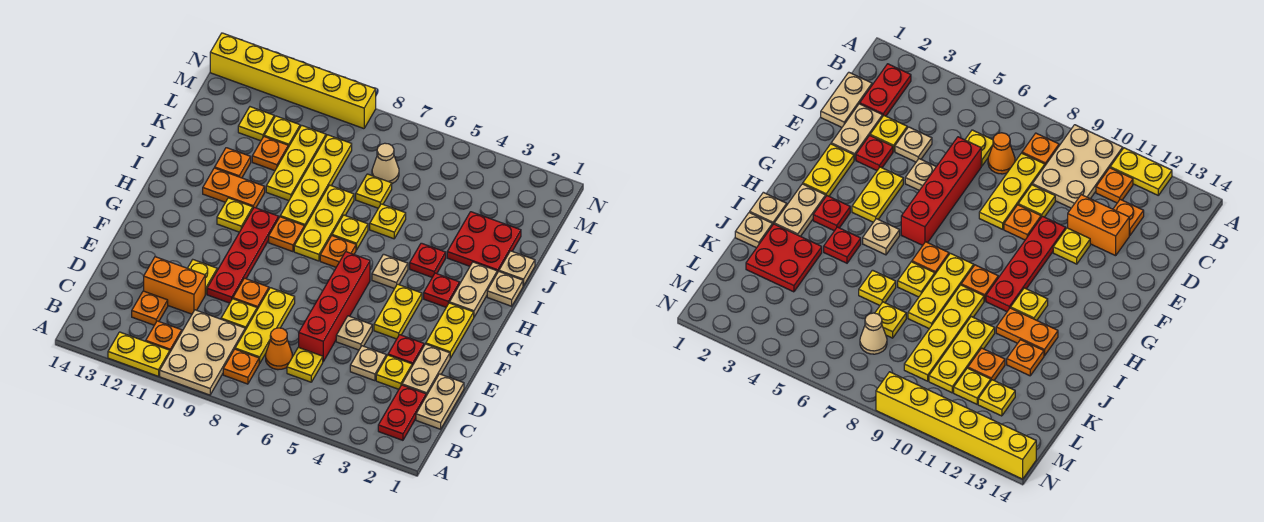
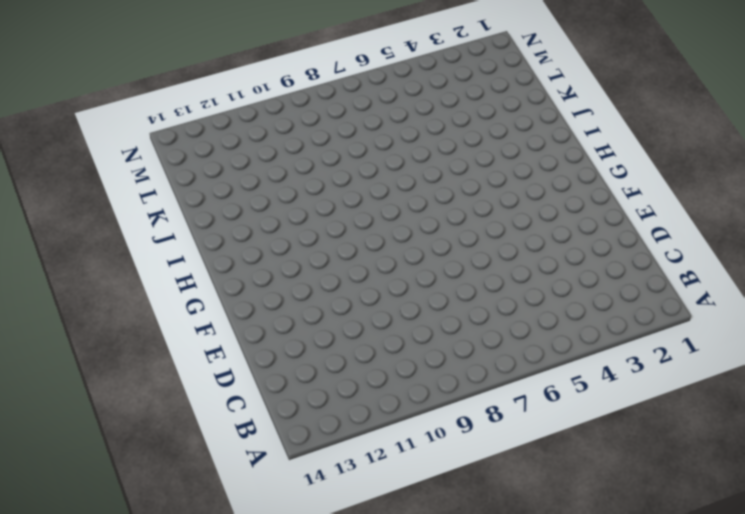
none -> tan plate A9:C10 level 1
none -> yellow plate A11:A12 level 1
none -> red plate B2:C2 level 1
none -> orange plate B8 level 1

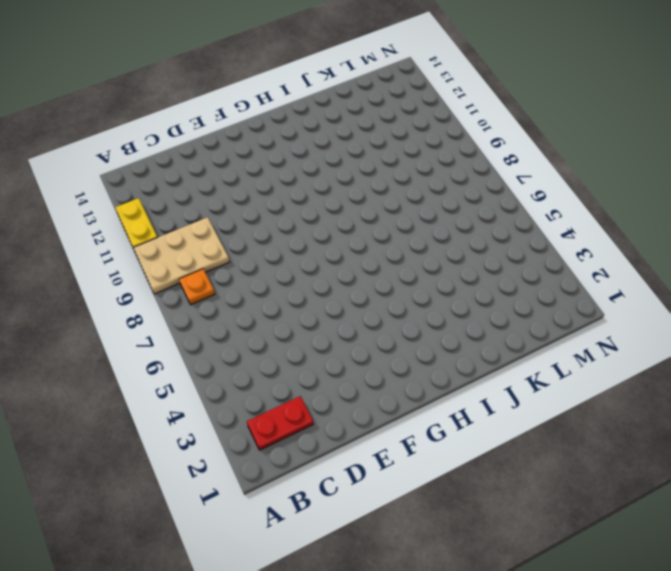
none -> orange plate B11 level 1
none -> tan plate C1:D1 level 1
none -> yellow plate C6 level 1
none -> orange cone C7 level 1

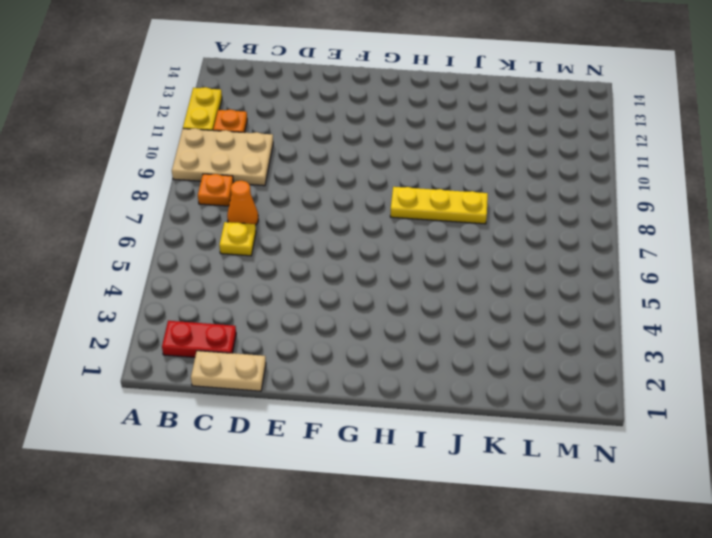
none -> yellow plate C8:E8 level 1
none -> orange plate C12 level 1
none -> tan plate D2:E2 level 1
none -> yellow plate D3 level 1

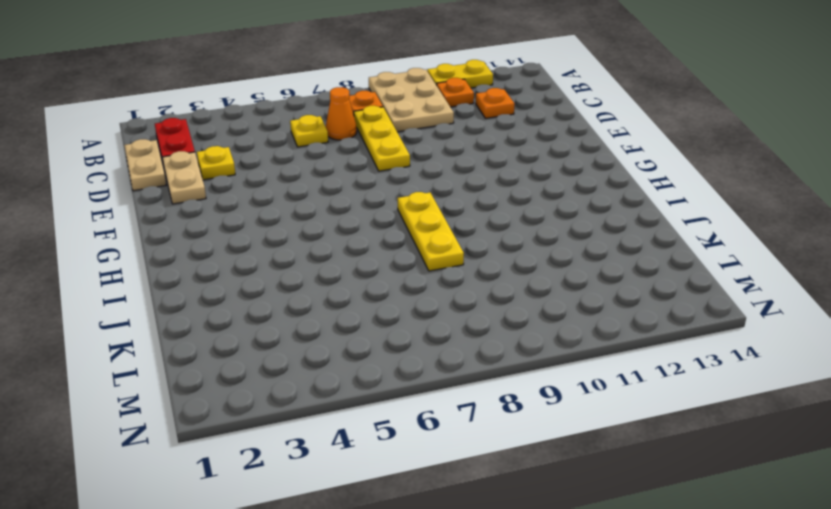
none -> tan plate D4 level 1
none -> red brick D6:G6 level 1
none -> yellow plate D9 level 1
none -> orange brick D11:D12 level 1

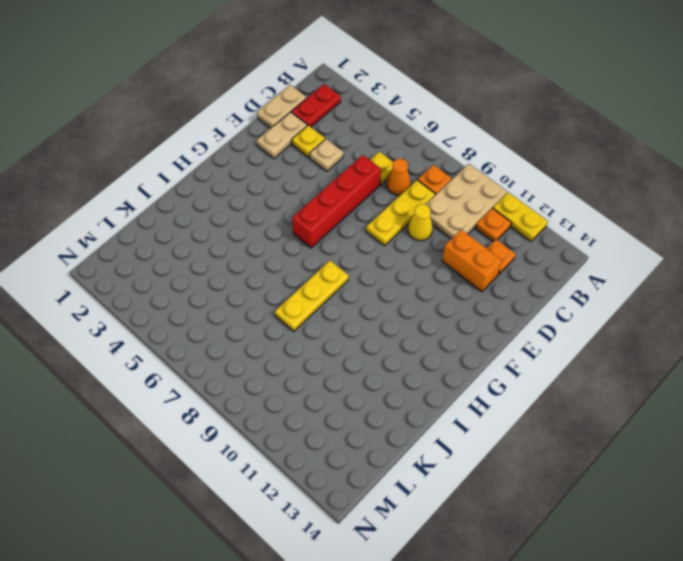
yellow cone D9 level 1 -> yellow plate D9 level 1
none -> red plate E3 level 1
none -> tan plate E5 level 1
none -> orange plate E9 level 1
none -> red plate E10:H10 level 1

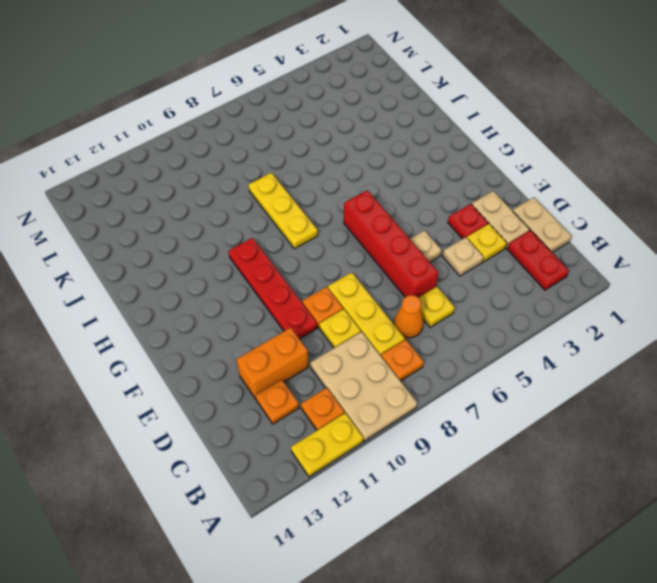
none -> yellow plate E11 level 1
none -> yellow plate F2:G2 level 1
none -> yellow plate F4:G4 level 1
none -> tan plate H2:I2 level 1

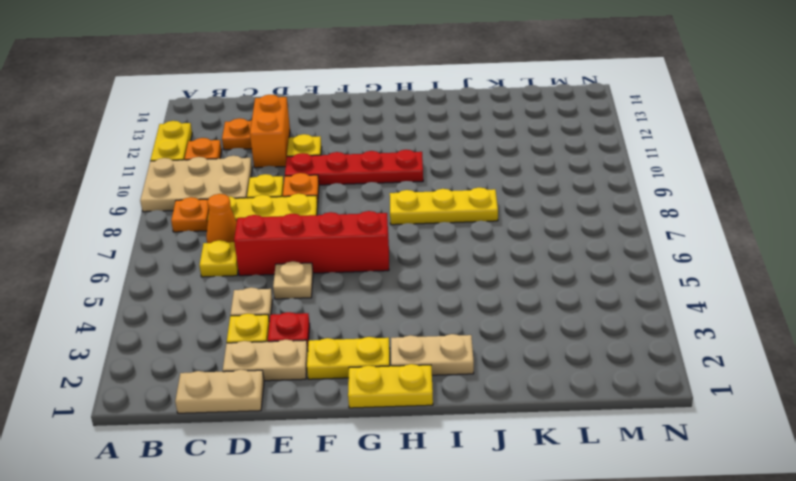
yellow plate G1:H1 level 1 -> yellow plate F4:G4 level 1
none -> red plate B2:C2 level 1
none -> red plate H3 level 1
none -> tan plate H5 level 1
none -> orange plate H7 level 1

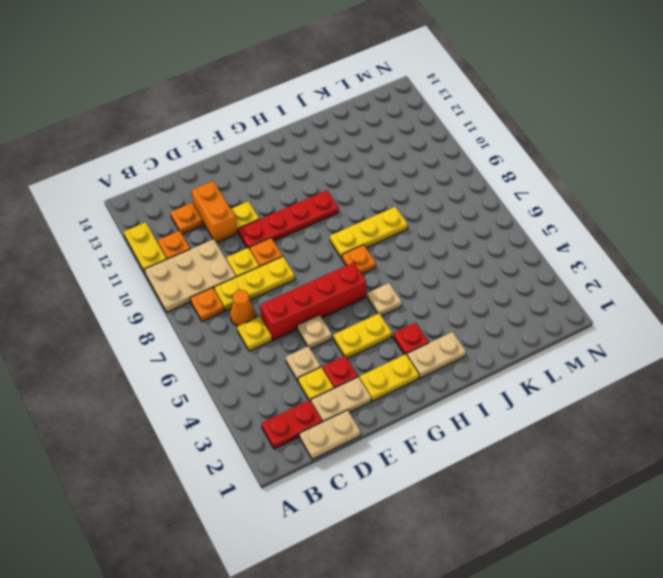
none -> orange plate H9 level 1
none -> yellow plate H11 level 1
none -> tan plate I1 level 1
none -> red plate I4 level 1

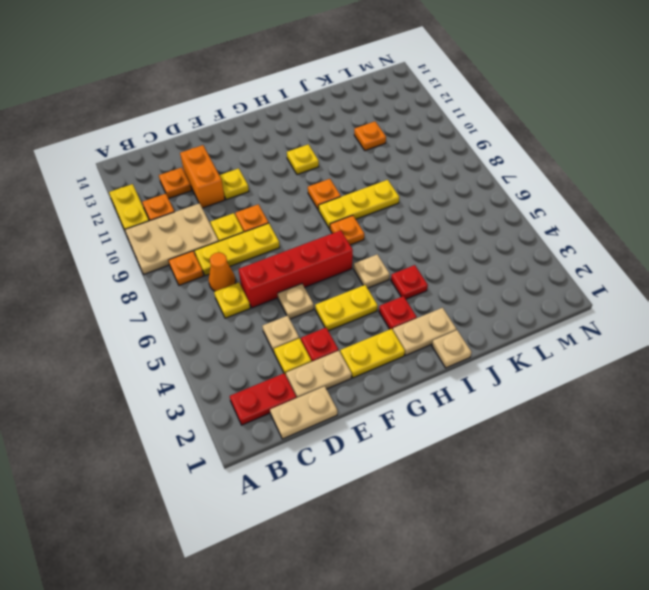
none -> red plate E10:H10 level 1
none -> yellow plate I7 level 1
none -> yellow plate I9:L9 level 1
none -> orange plate I11:I12 level 1

